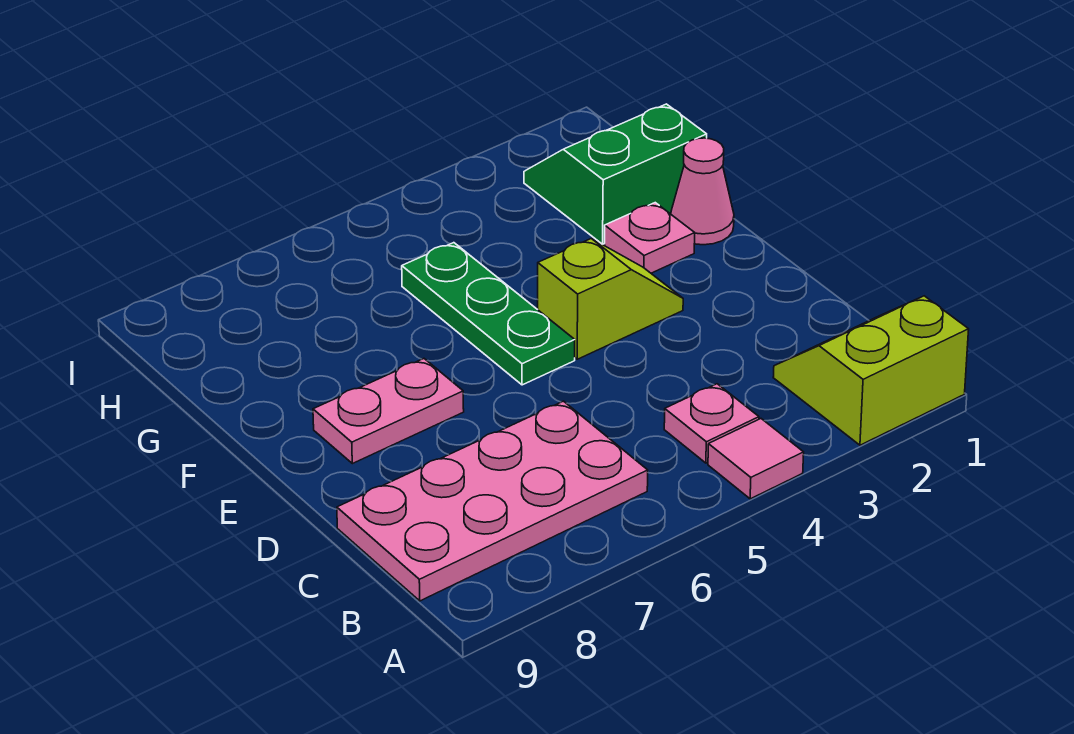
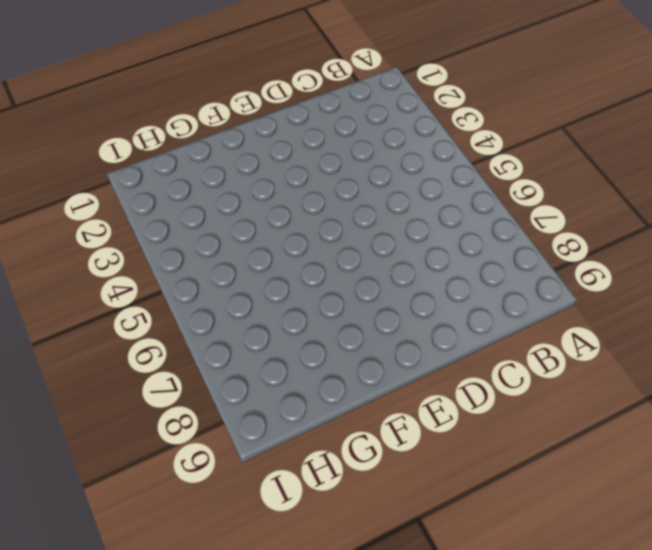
none -> lime slope A1:B2 level 1 top A
none -> pink tile A4 level 1

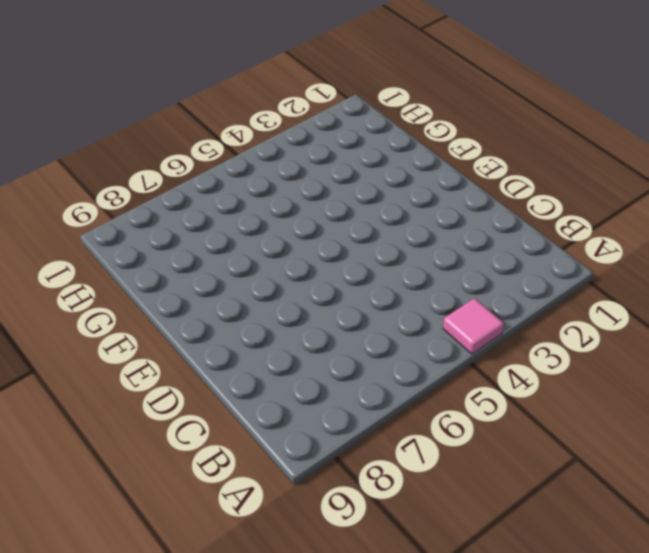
none -> lime slope A1:B2 level 1 top A
none -> pink plate B4 level 1

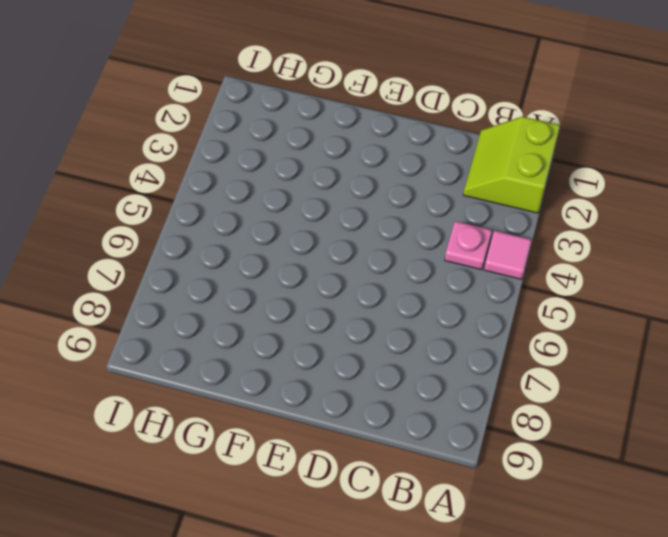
none -> pink plate B6:C9 level 1
none -> lime slope E3:E4 level 1 top 4

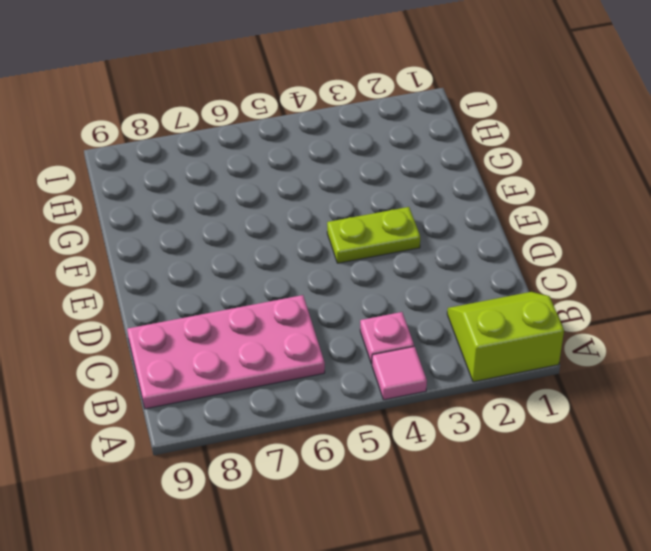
lime plate E3:E4 level 1 -> lime slope E3:E4 level 1 top 4
none -> green plate E5:G5 level 1
none -> pink plate E7:E8 level 1

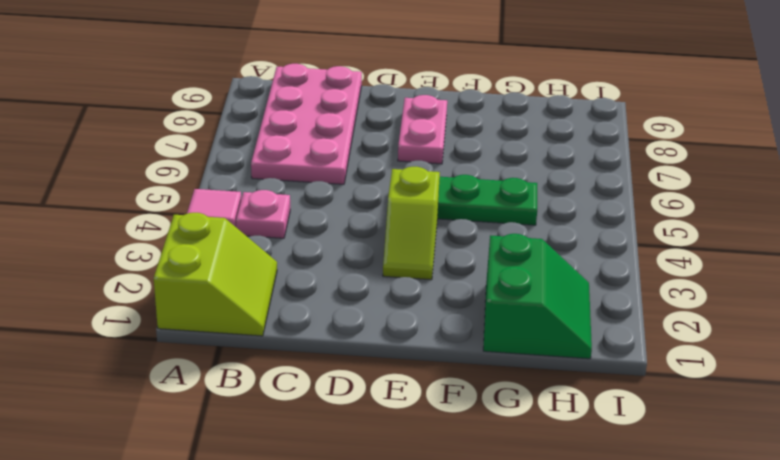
none -> pink cone F1 level 1
none -> pink plate F2 level 1

